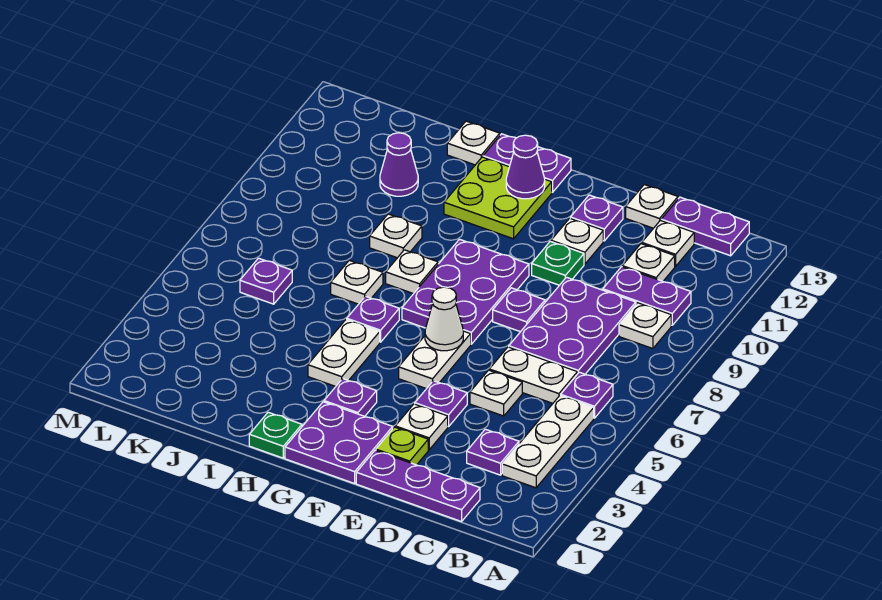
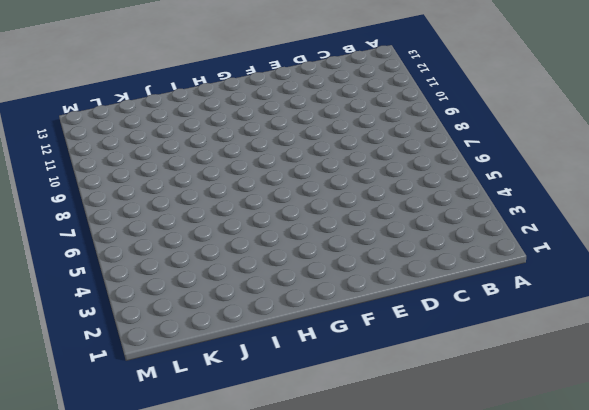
none -> white plate B3:B5 level 1
none -> purple plate B6 level 1
none -> white plate B9 level 1
none -> purple plate B10:C10 level 1

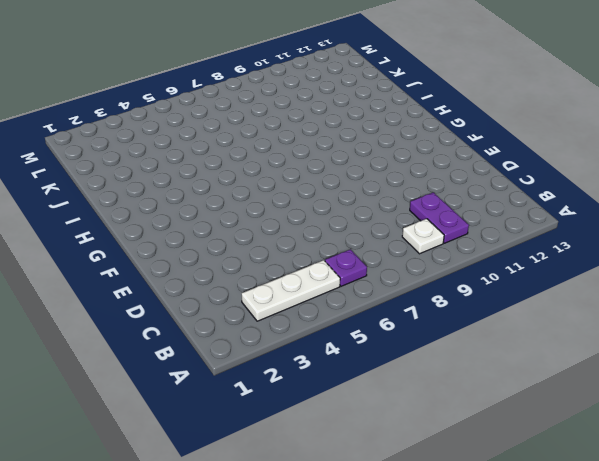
none -> purple plate B13:C13 level 1
none -> purple plate C1:E1 level 1
none -> purple plate C3 level 1
none -> white plate C6:D6 level 1

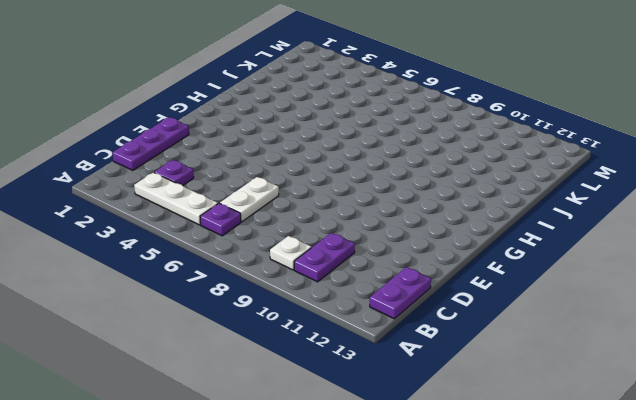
none -> purple plate C7:D9 level 1
none -> white plate C11 level 1
none -> white plate C12 level 1
none -> white plate D5 level 1

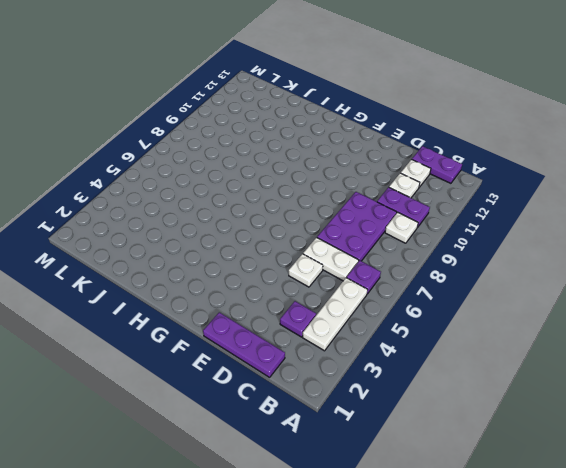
none -> white plate D13 level 1
none -> lime plate E2 level 1
none -> white plate E3 level 1
none -> purple plate E4 level 1

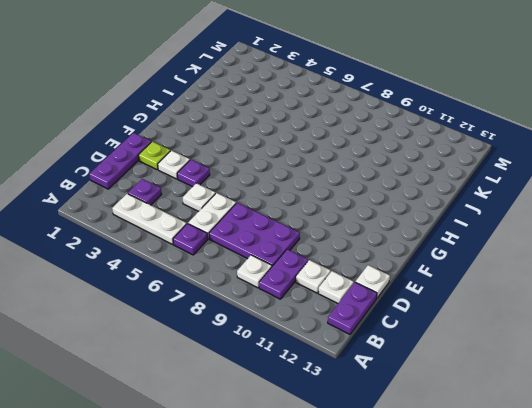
none -> purple plate E8 level 1
none -> green plate E10 level 1
none -> white plate E11 level 1
none -> purple plate E12 level 1

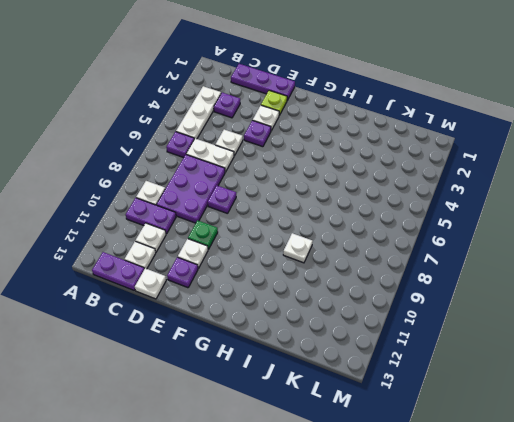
none -> purple plate F1:G2 level 1
none -> white plate F5:F6 level 1
none -> purple plate F7:G9 level 1
none -> purple plate G3 level 1

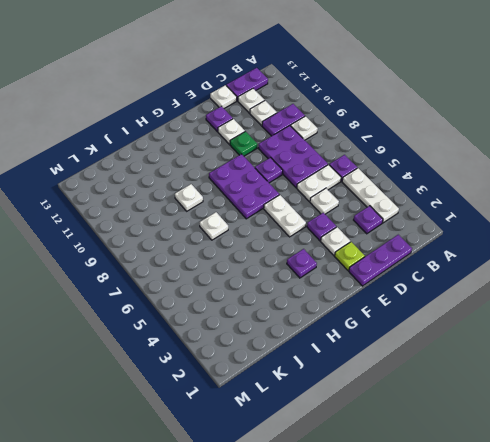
none -> purple plate F1:G2 level 1
none -> lime plate G11:H12 level 1
none -> purple plate G13:H13 level 1
none -> green plate H1 level 1

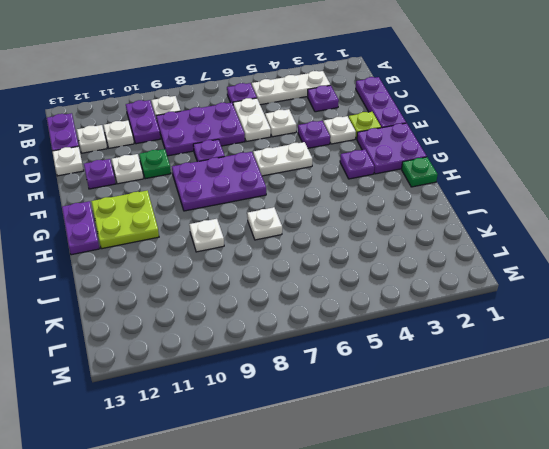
none -> white plate H4:H5 level 1
none -> purple plate H6 level 1
none -> white plate H8 level 1
none -> white plate I13 level 1

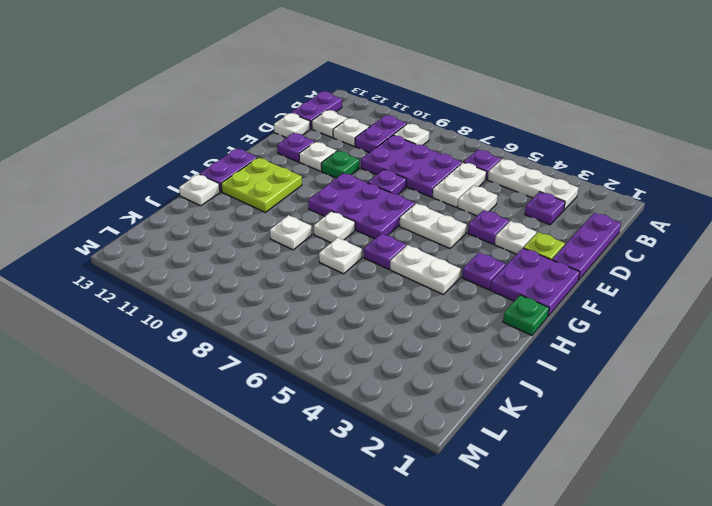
none -> purple cone J11 level 1
none -> purple plate K6 level 1
none -> white cone F6 level 2
none -> purple cone G12 level 2

